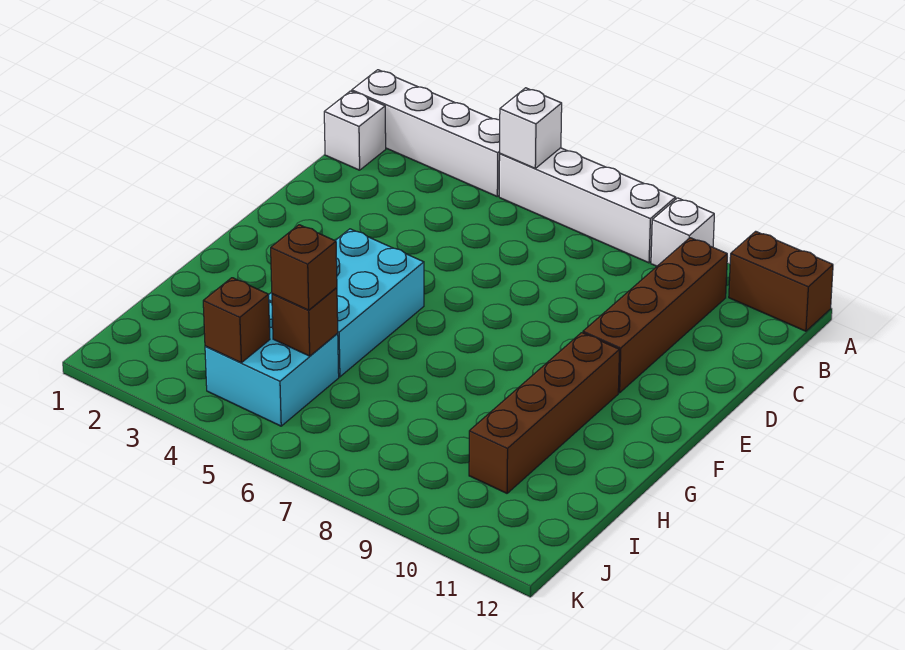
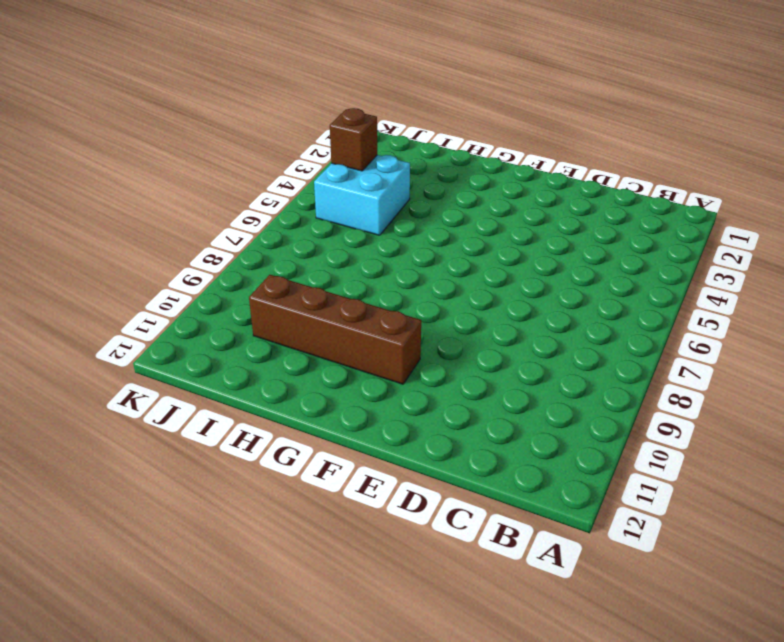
none -> white brick A1:A4 level 1
none -> white brick A5:A8 level 1
none -> white brick A9 level 1

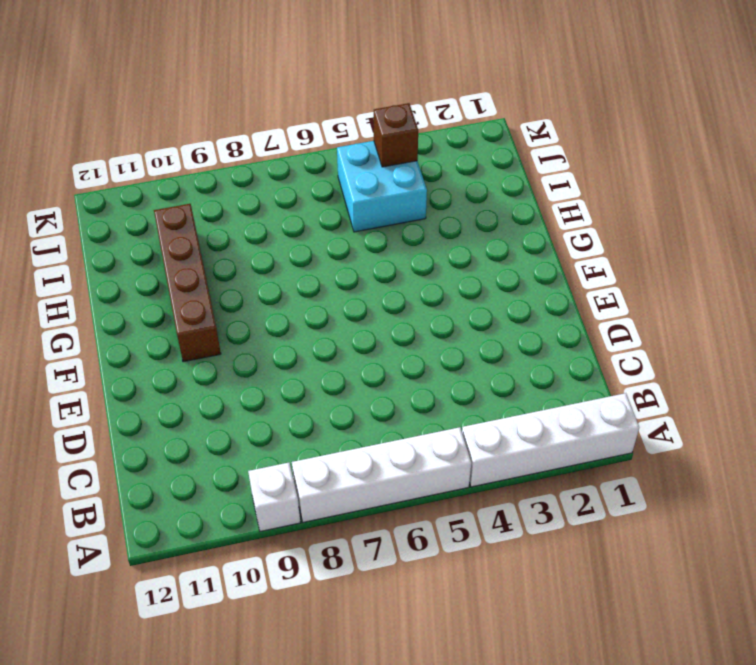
none -> brown brick A11:A12 level 1
none -> white brick B1 level 1
none -> brown brick B10:E10 level 1

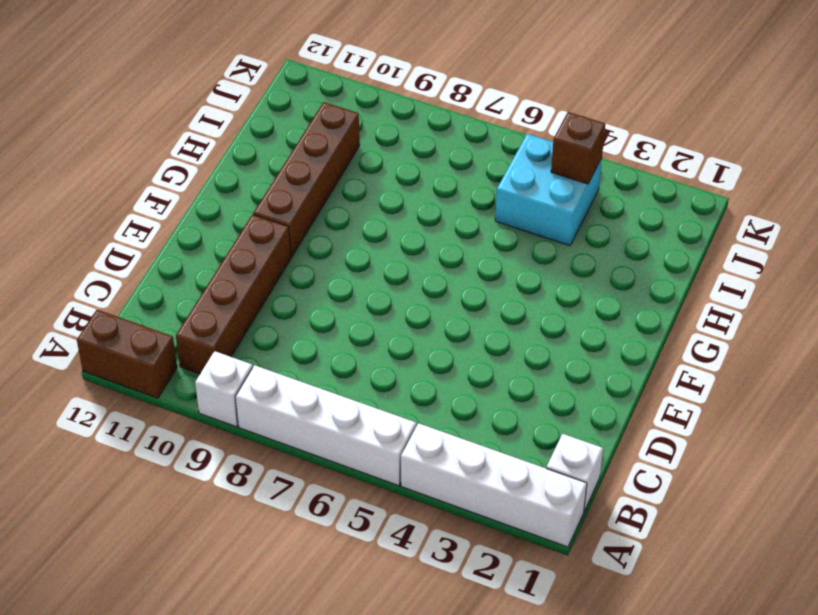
none -> cyan brick F4:H5 level 1
none -> white brick A5 level 2
none -> brown brick I5 level 2

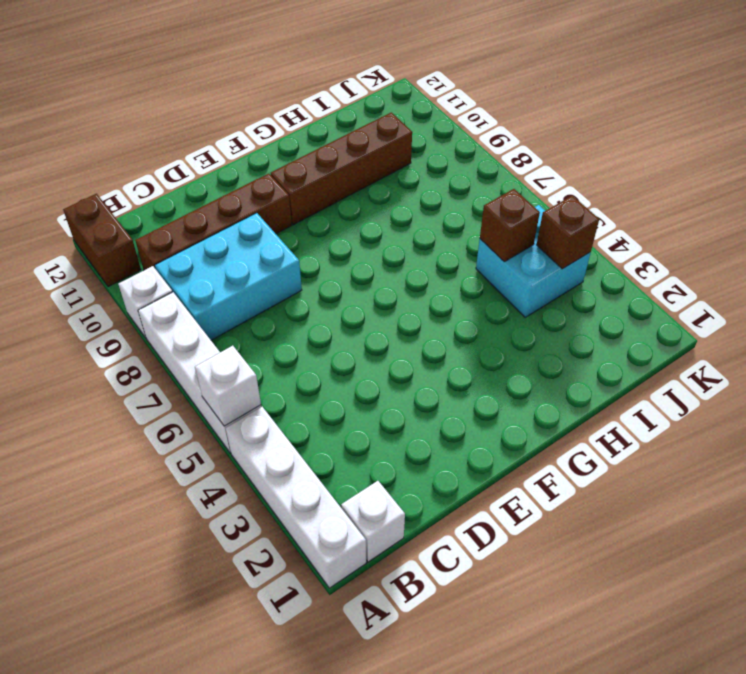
cyan brick B8:D9 level 1 -> cyan brick F4:H5 level 1
none -> brown brick I5 level 3

